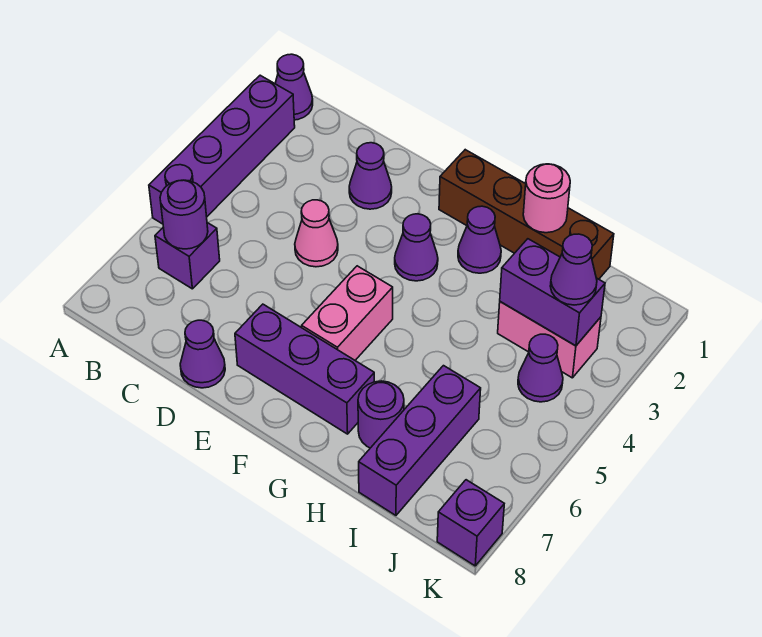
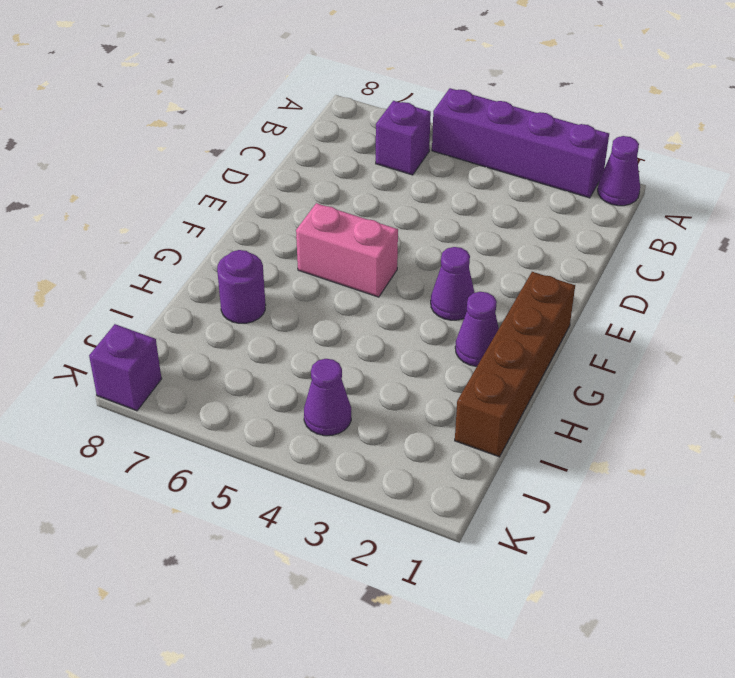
none -> purple cone D2 level 1
none -> pink cone D4 level 1
none -> purple cone D8 level 1

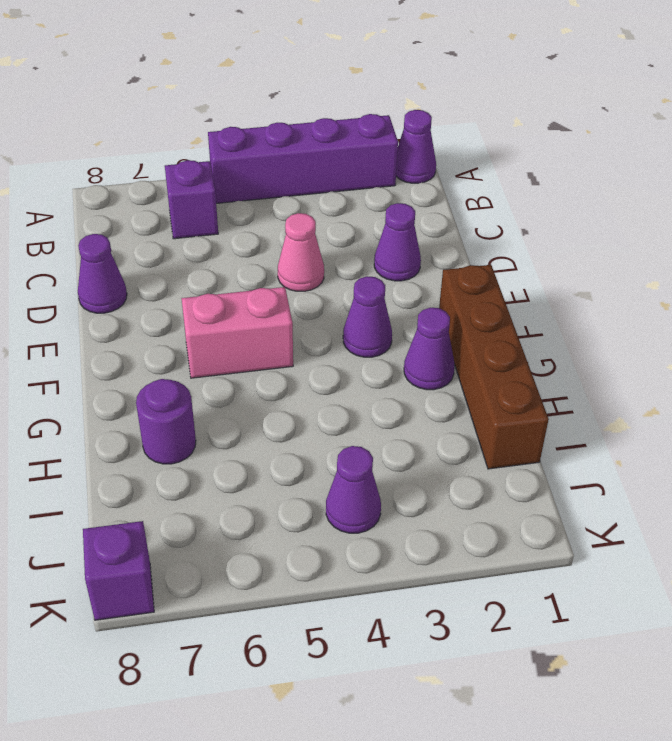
none -> purple brick E7:G7 level 1
none -> pink brick I3:J3 level 1
none -> purple brick I6:I8 level 1

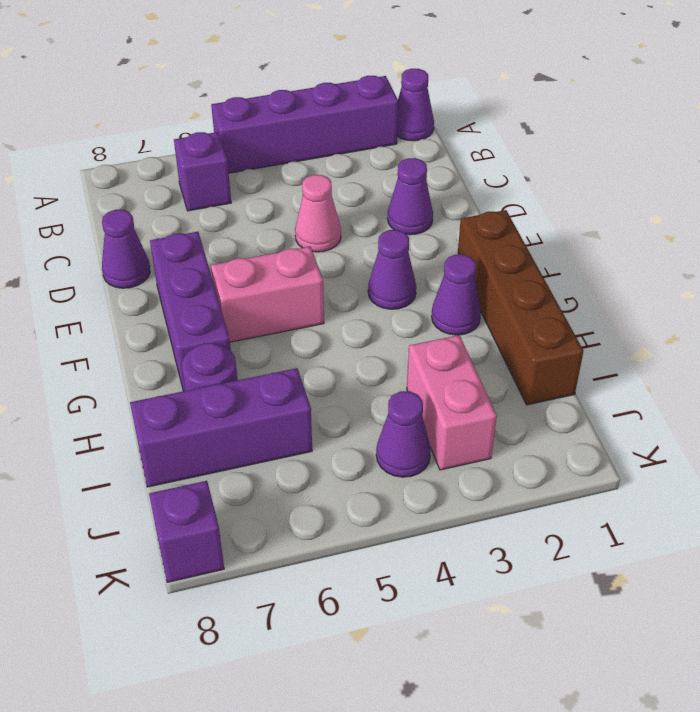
none -> purple round brick B6 level 2
none -> pink round brick H1 level 2
none -> purple brick I3:J3 level 2

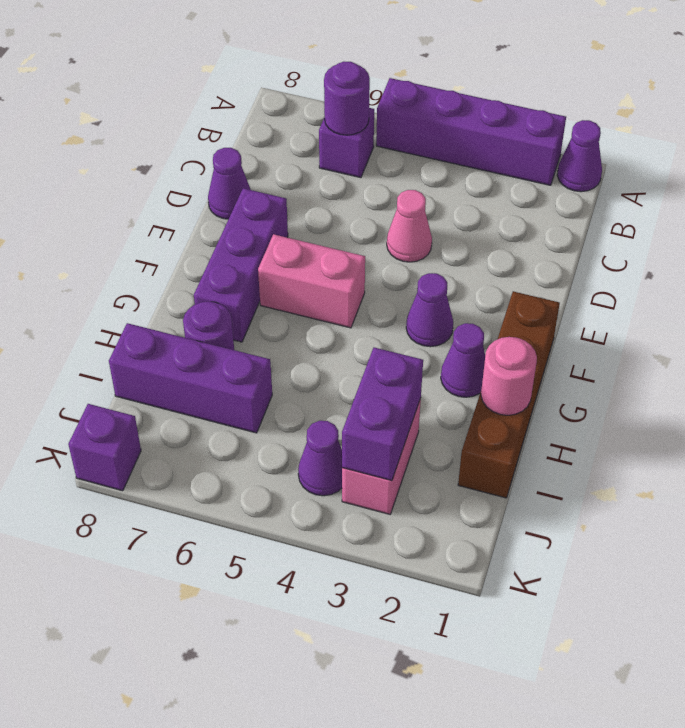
none -> purple cone D2 level 1
none -> purple cone J3 level 3

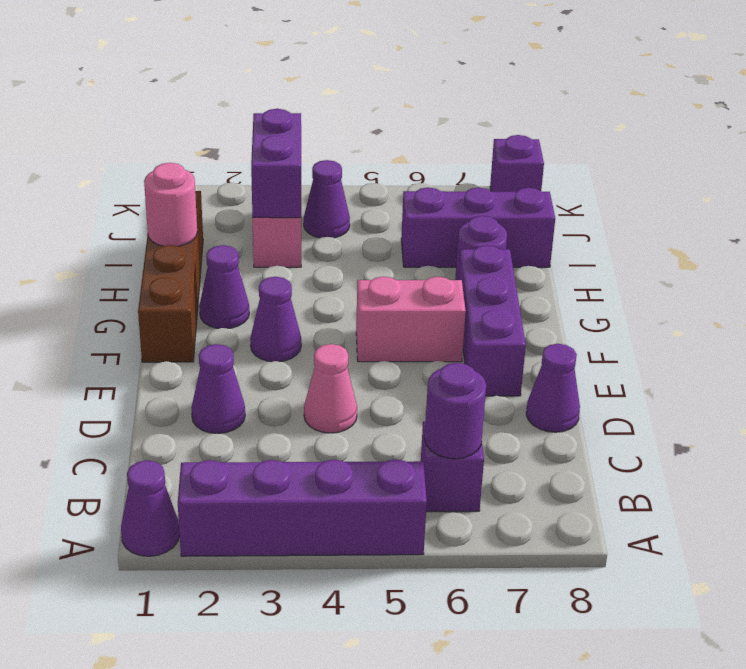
none -> purple cone J3 level 3

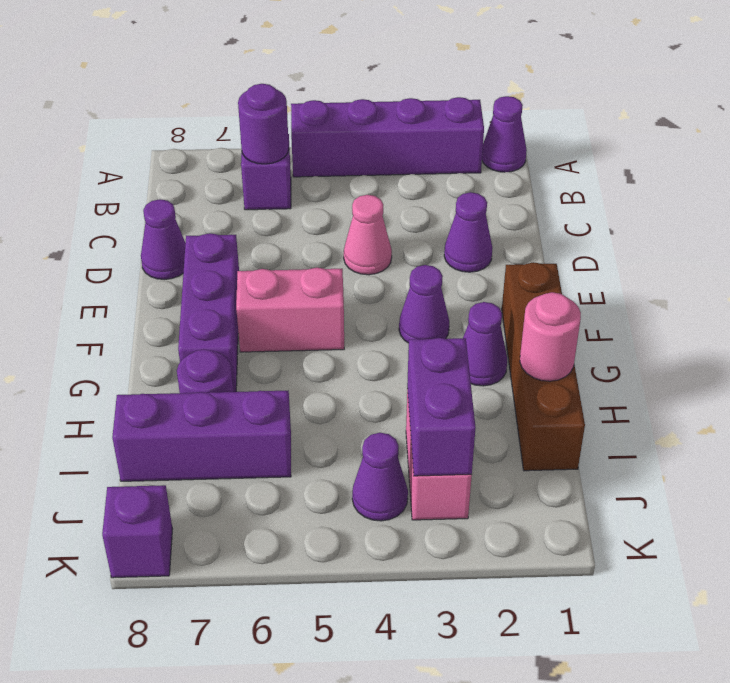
none -> purple cone J3 level 3

